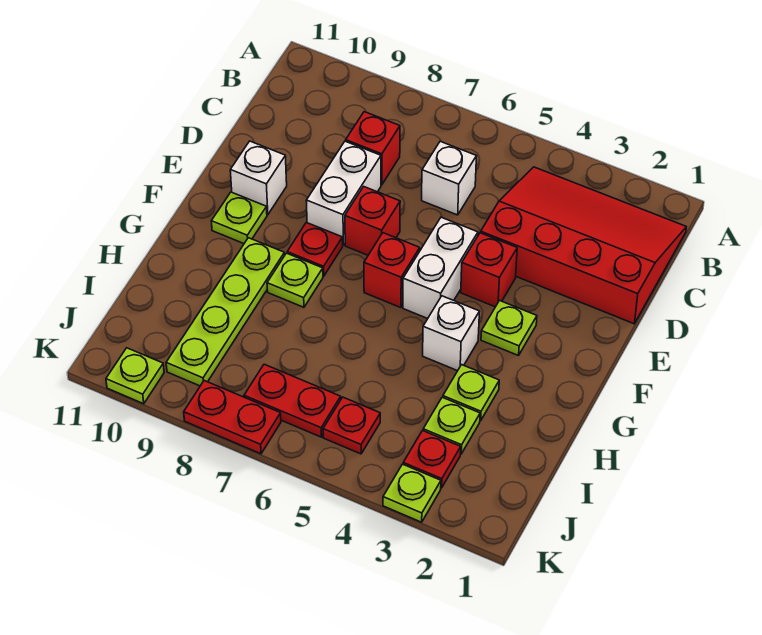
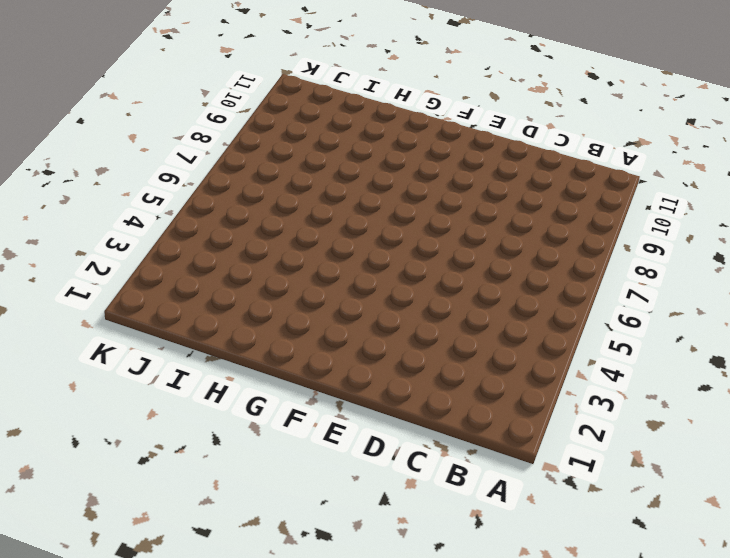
none -> red slope B1:D4 level 1 top D
none -> white brick C6 level 1
none -> red brick C8 level 1

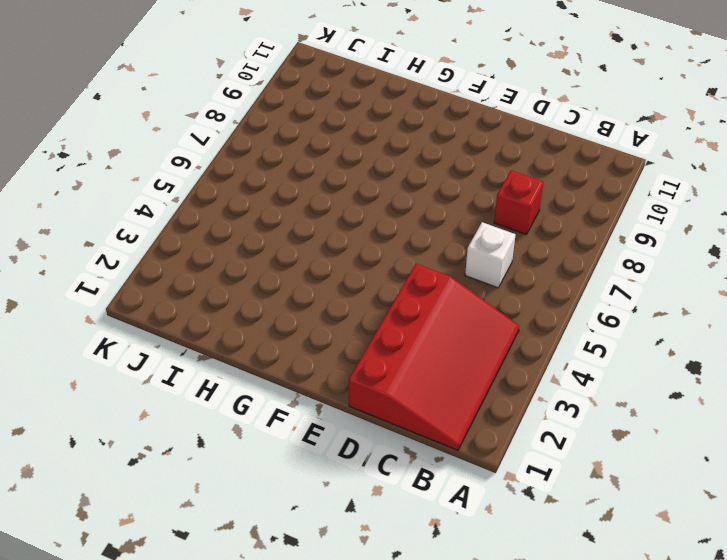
none -> white brick D8:E8 level 1
none -> red brick E4 level 1
none -> white brick E5:F5 level 1

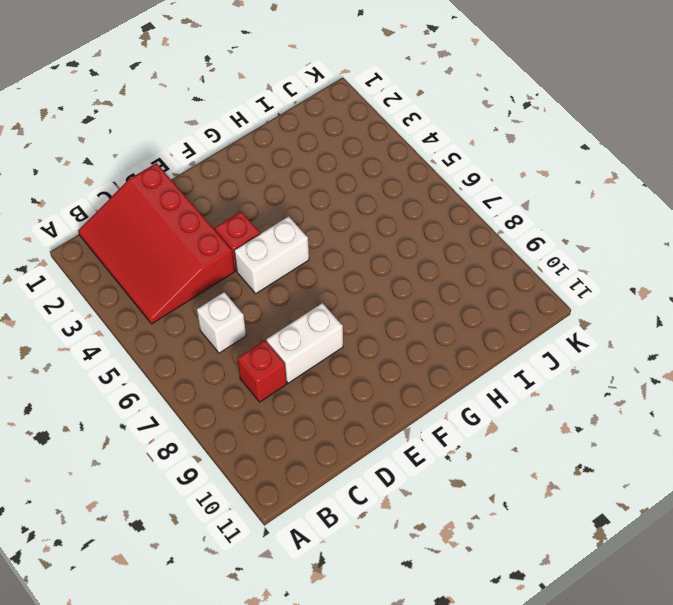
none -> red brick E7 level 1
none -> white brick E10 level 1
none -> lime plate F3 level 1

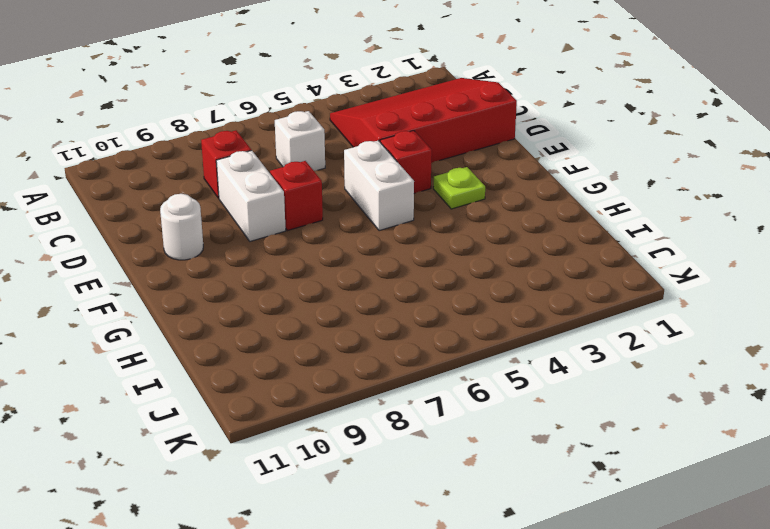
white round brick E10 level 1 -> white brick E10 level 1
none -> red brick F6 level 1
none -> red plate F8 level 1
none -> lime plate F10 level 1

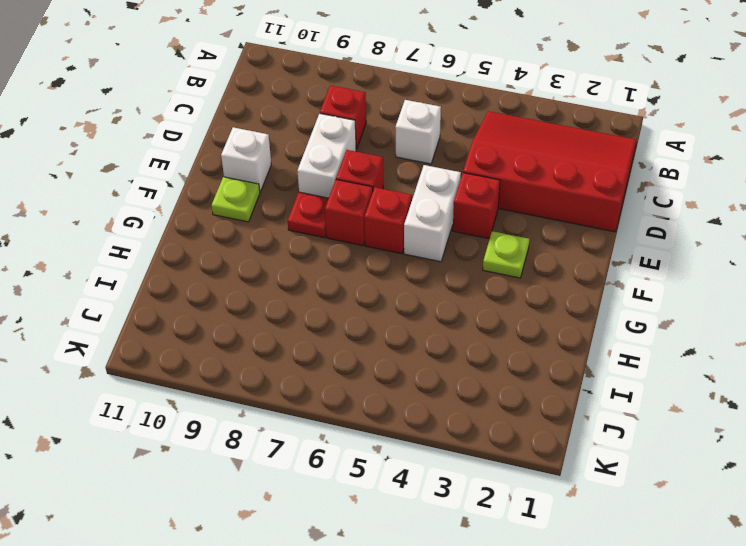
red brick F7 level 1 -> none
none -> white brick G4 level 1
none -> lime plate G8 level 1
none -> lime plate G9:J9 level 1

